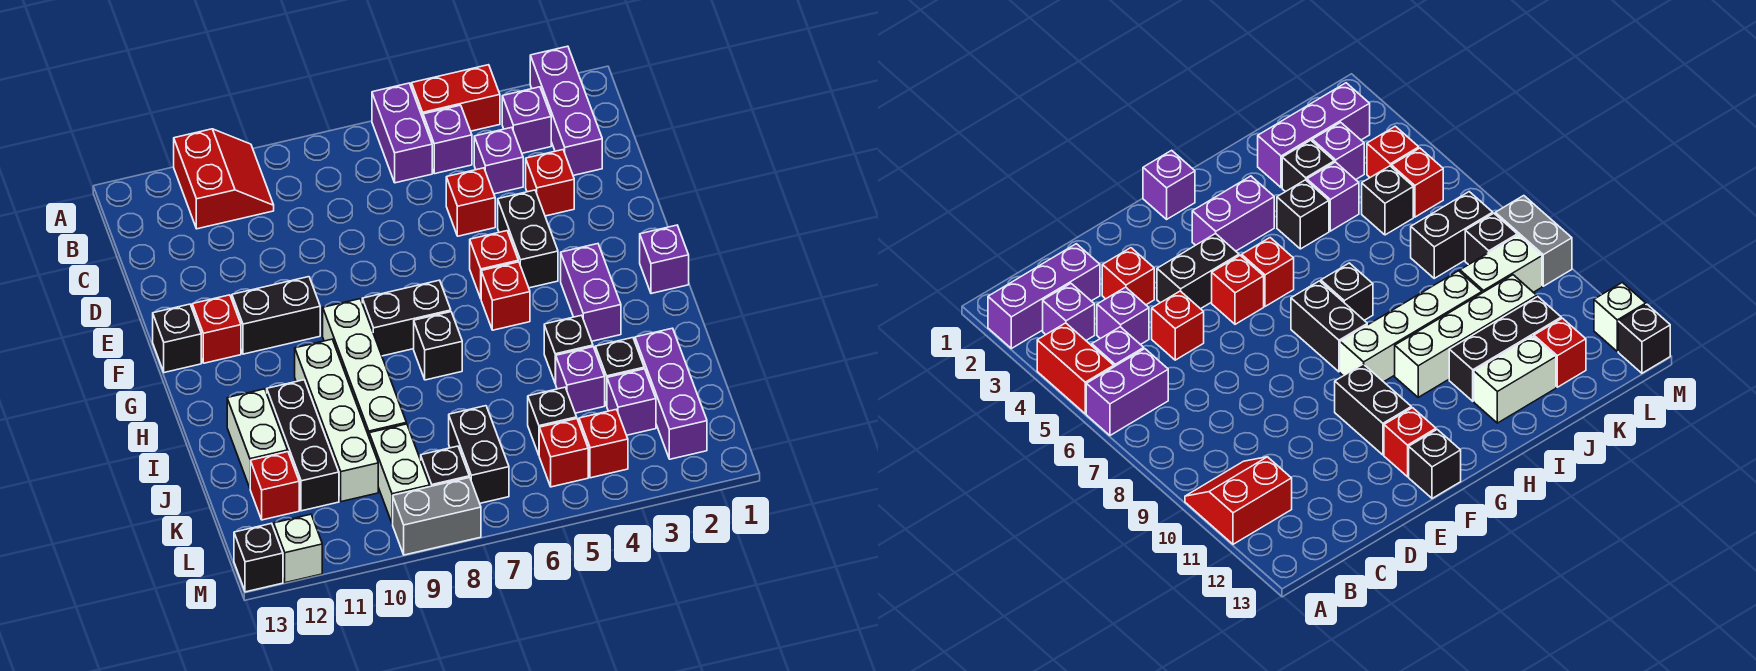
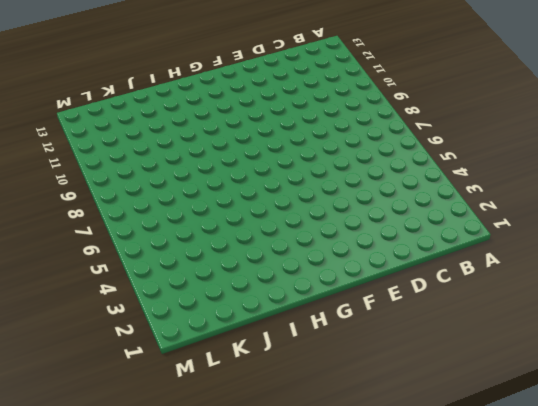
none -> purple brick A2:C2 level 1
none -> red brick A4:A5 level 1
none -> purple brick A6:B6 level 1
none -> red slope A10:B11 level 1 top 11

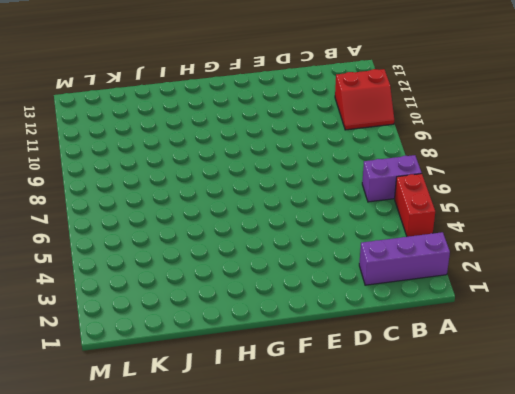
none -> purple brick B3 level 1
none -> purple brick B5 level 1
none -> purple brick C4 level 1
none -> red brick D3 level 1

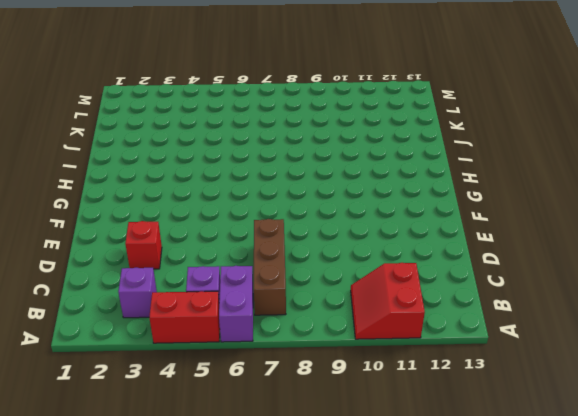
brown brick B7:D7 level 1 -> none
none -> purple brick A2:C2 level 1
none -> purple brick C4 level 1
none -> red brick D5 level 1
none -> black brick E4:F4 level 1

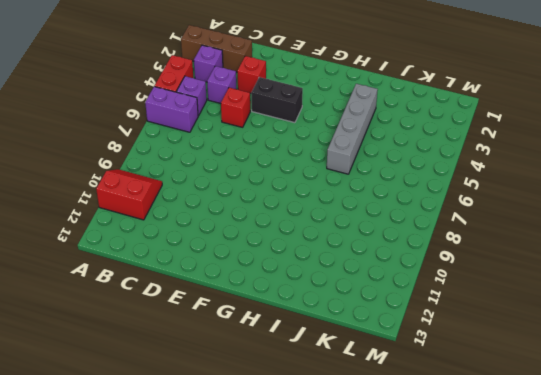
brown brick A2:C2 level 1 -> purple brick A2:C2 level 1
grey brick I3:I6 level 1 -> black brick I4 level 1
none -> red brick F5 level 1
none -> black brick F10:F11 level 1
none -> red brick F12 level 1
none -> black brick F13 level 1

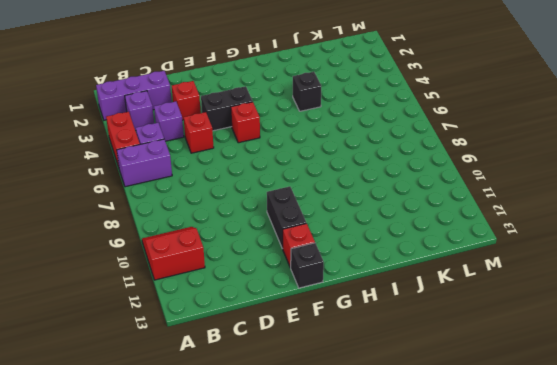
none -> purple brick G1 level 1
none -> purple brick G3:H3 level 1
none -> red brick G5 level 1
none -> black brick G7:G8 level 1

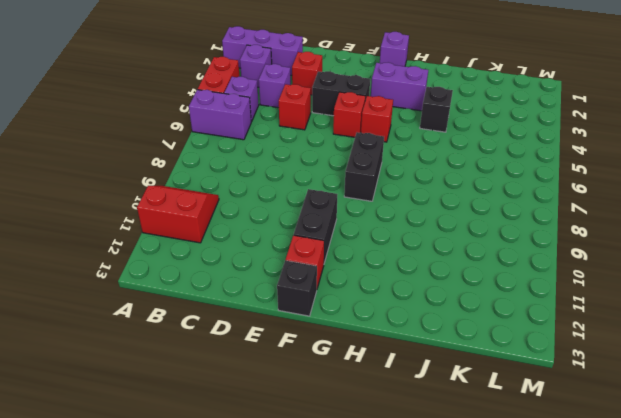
none -> white brick G9:J9 level 1
none -> black brick H7 level 1
none -> white brick H10:K10 level 1
none -> black brick I11:K11 level 1

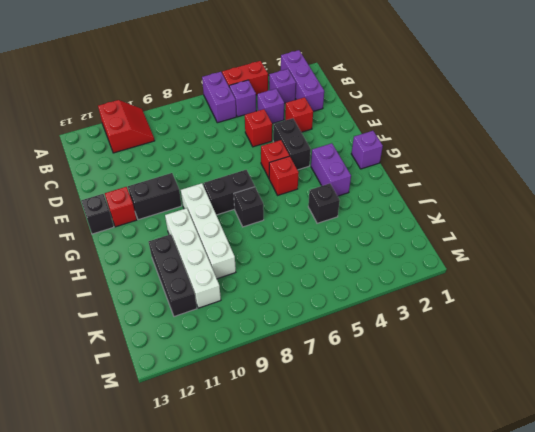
none -> white brick I12:J12 level 1
none -> purple brick J2:L2 level 1
none -> black brick J3 level 1
none -> purple brick J4 level 1

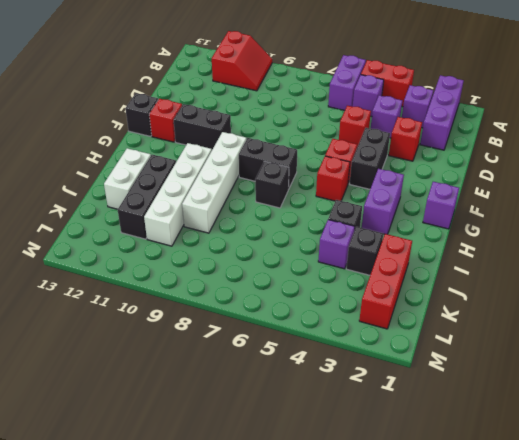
red brick J2:L2 level 1 -> purple brick J2:L2 level 1
none -> purple brick K3 level 1
none -> black brick K5 level 1
none -> black brick K7:L7 level 1
none -> white brick K9:L9 level 1

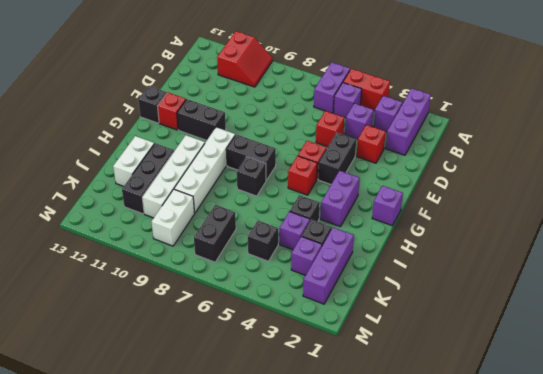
none -> red brick K12 level 1
none -> red brick L4 level 1
none -> red brick L5 level 1
none -> black brick L8 level 1

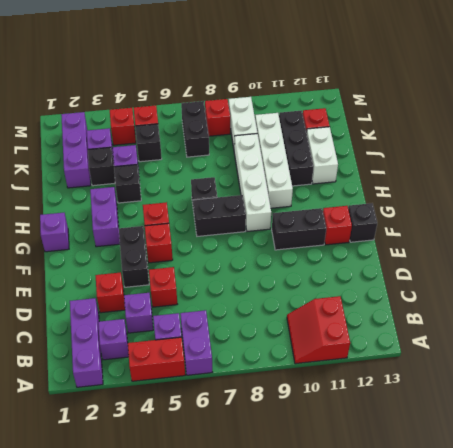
red brick L8 level 1 -> black brick L8 level 1
none -> grey brick M8:M9 level 1
none -> white brick M12 level 1
none -> black brick M13 level 1

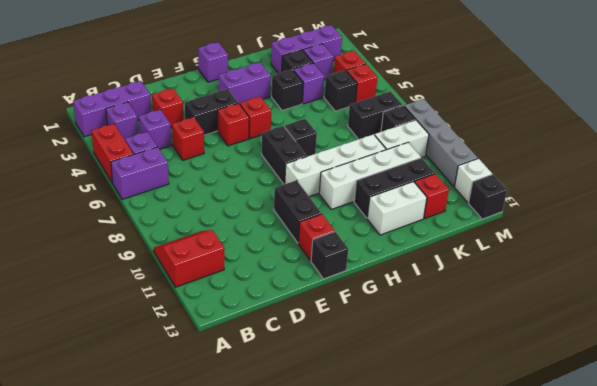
grey brick M8:M11 level 1 -> grey brick M8:M9 level 1

